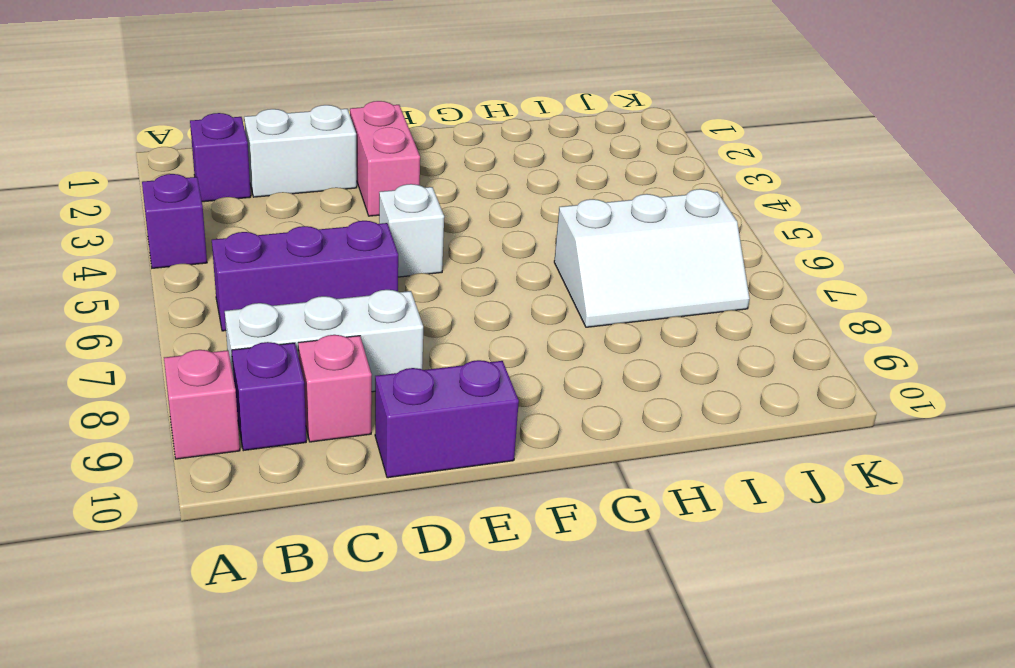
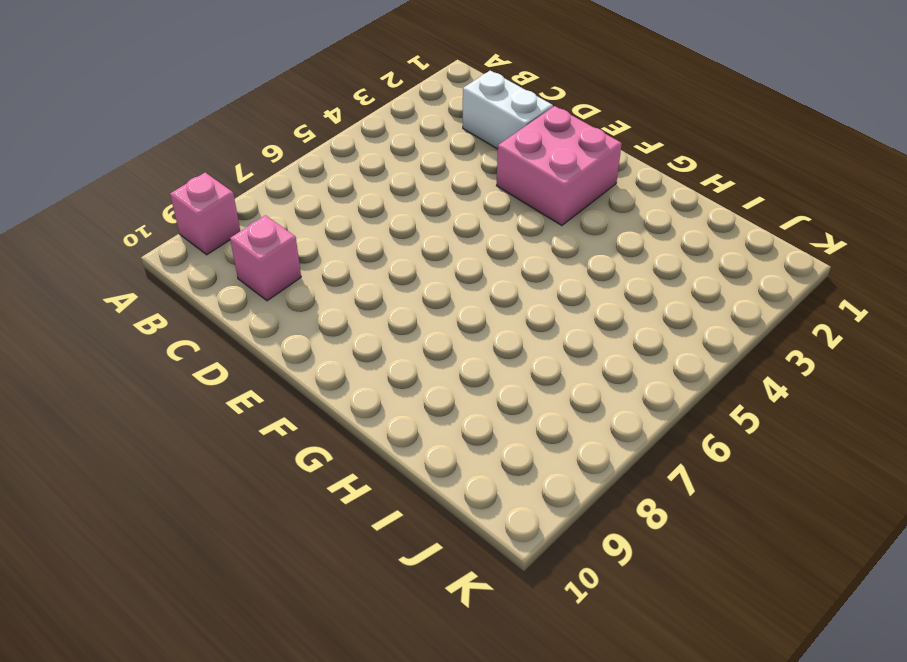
pink brick E2:F3 level 1 -> pink brick E2:E3 level 1
none -> purple brick A4 level 1
none -> purple brick B2 level 1
none -> purple brick B6:D6 level 1

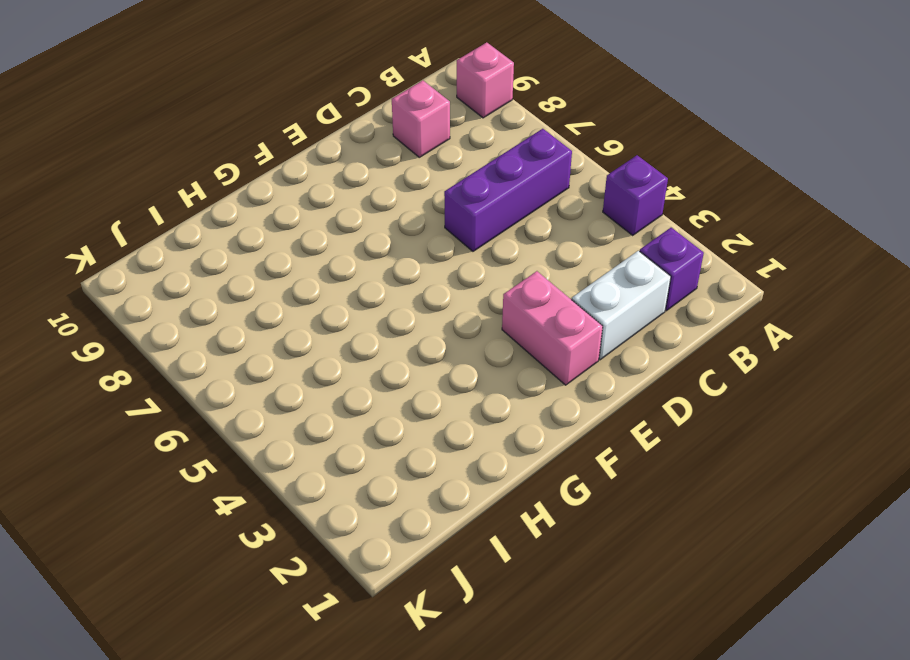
none -> white brick B8:D8 level 1
none -> purple brick B9 level 1
none -> purple brick D10:E10 level 1

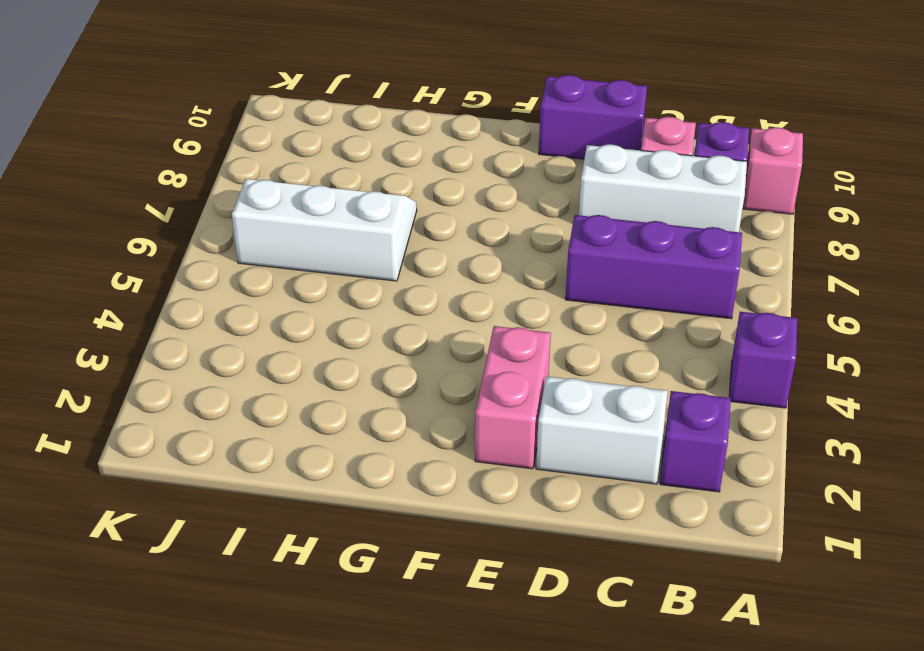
none -> white brick E5 level 1

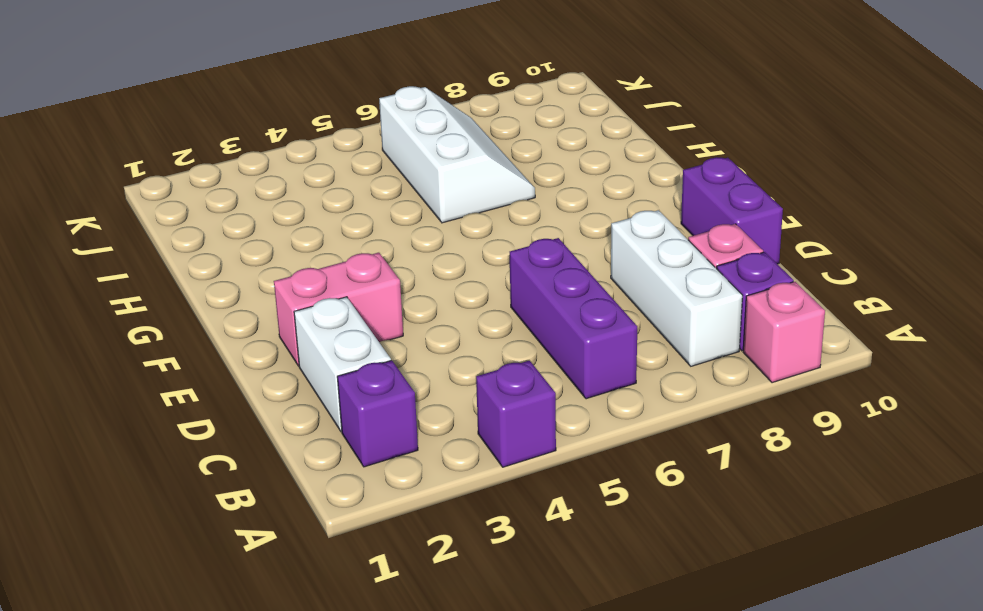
none -> white brick E5 level 1

